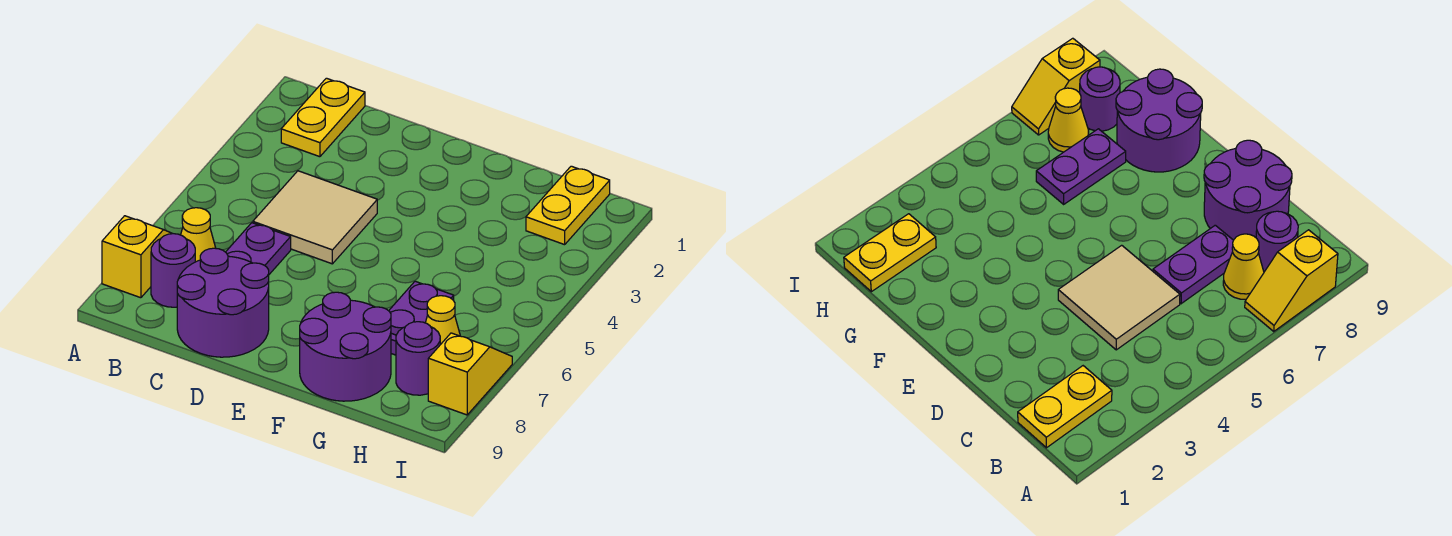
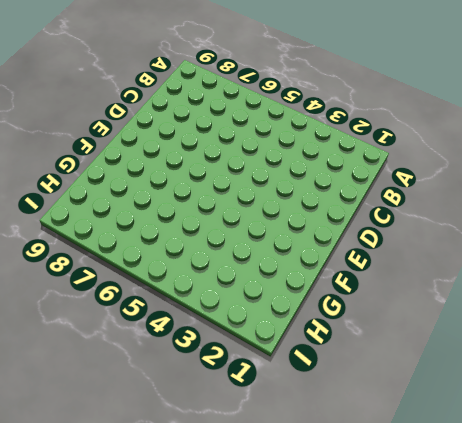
none -> yellow slope A7:A8 level 1 top 8
none -> yellow plate B1:B2 level 1
none -> yellow cone B7 level 1

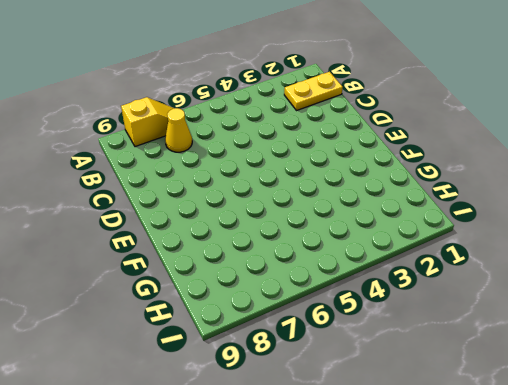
none -> purple round brick B8 level 1
none -> tan tile C4:D5 level 1
none -> purple plate C6:C7 level 1

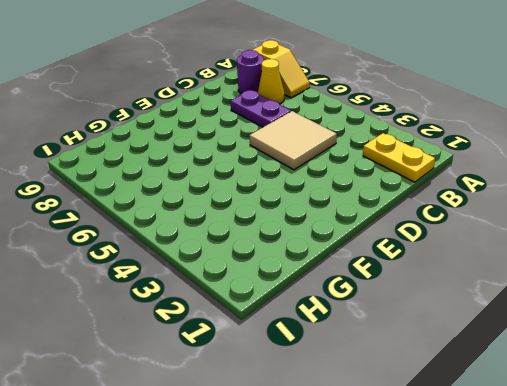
none -> purple round brick C8:D9 level 1
none -> purple round brick F8:G9 level 1
none -> purple plate G6:G7 level 1

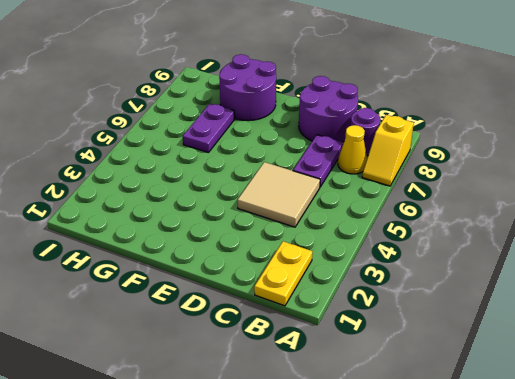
none -> yellow plate H1:H2 level 1
none -> yellow cone H7 level 1
none -> purple round brick H8 level 1

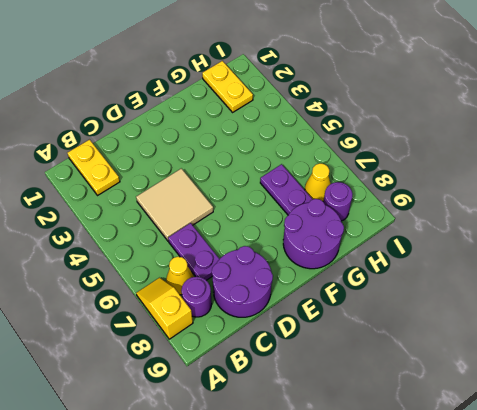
none -> yellow slope I7:I8 level 1 top 8

